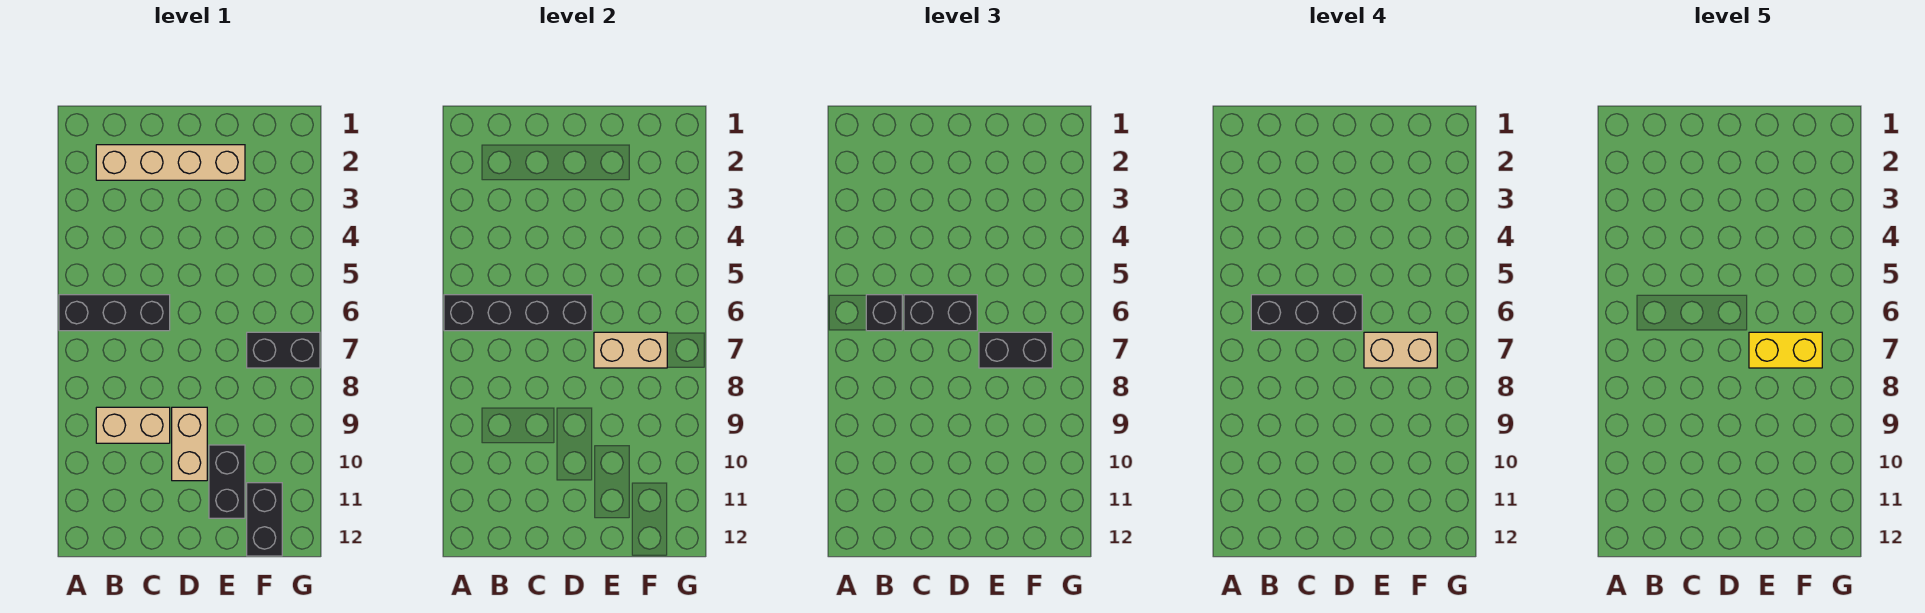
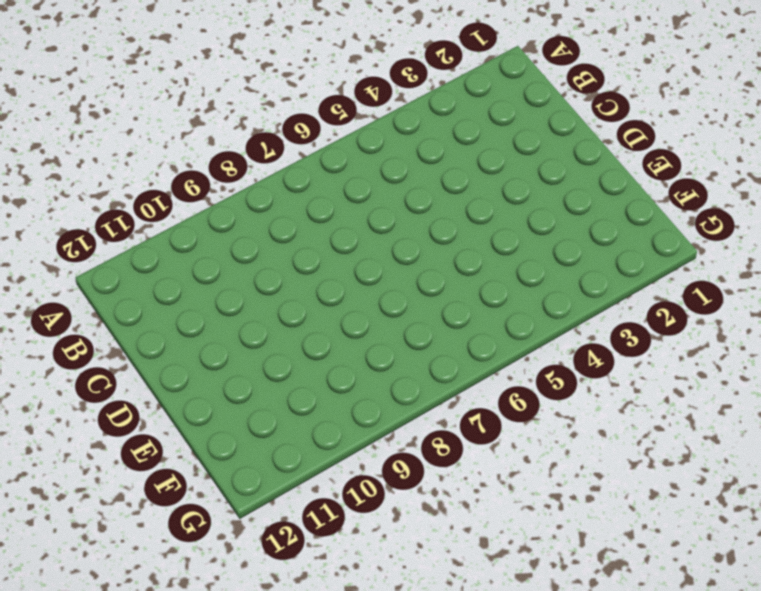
none -> black brick A6:C6 level 1
none -> tan brick B2:E2 level 1
none -> tan brick B9:C9 level 1

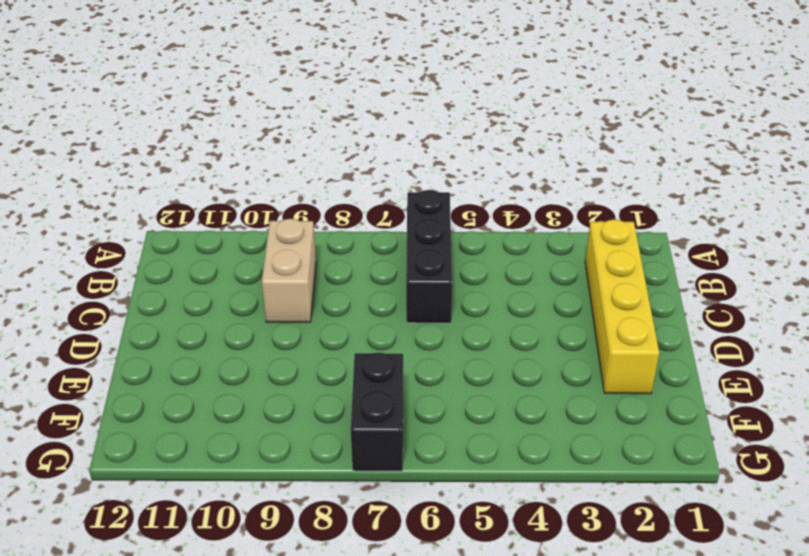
yellow brick B2:E2 level 1 -> tan brick B2:E2 level 1
none -> tan brick D9:D10 level 1
none -> black brick E10:E11 level 1
none -> black brick F11:F12 level 1

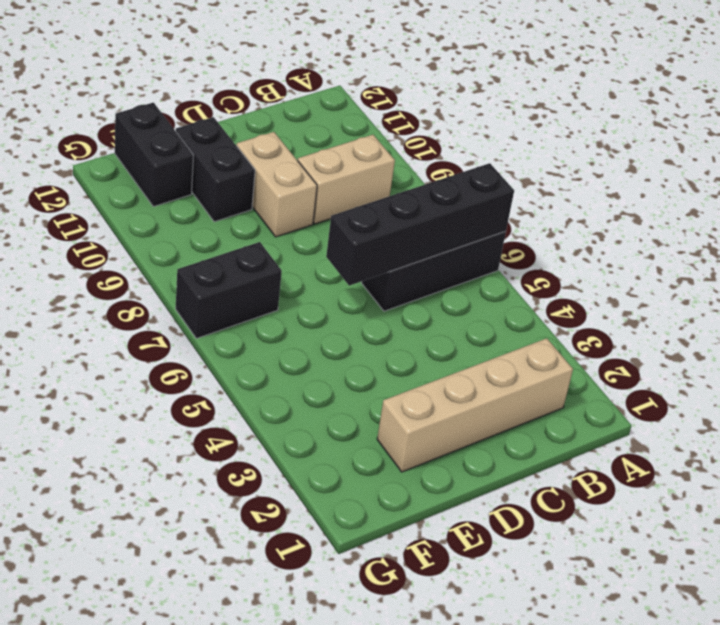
none -> tan brick E7:F7 level 2
none -> black brick B6 level 3
none -> black brick C6:D6 level 3

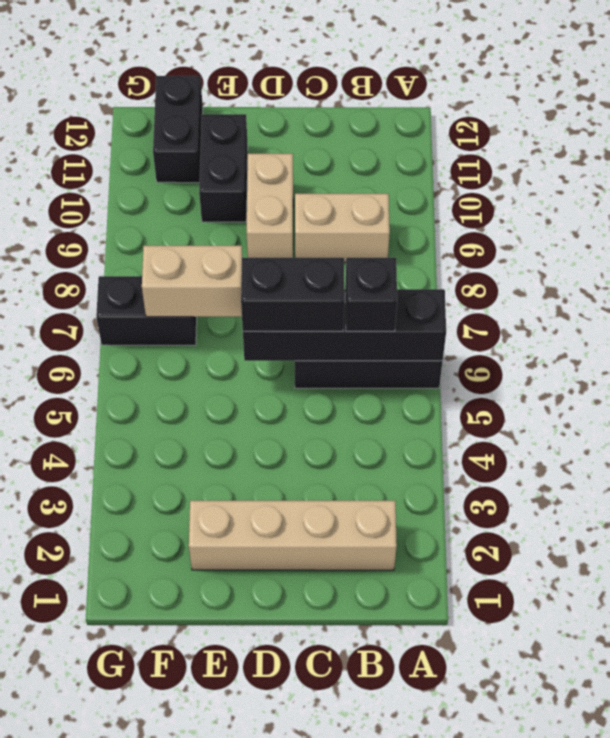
none -> black brick E7:F7 level 3
none -> black brick B6:D6 level 4
none -> tan brick E7:F7 level 4

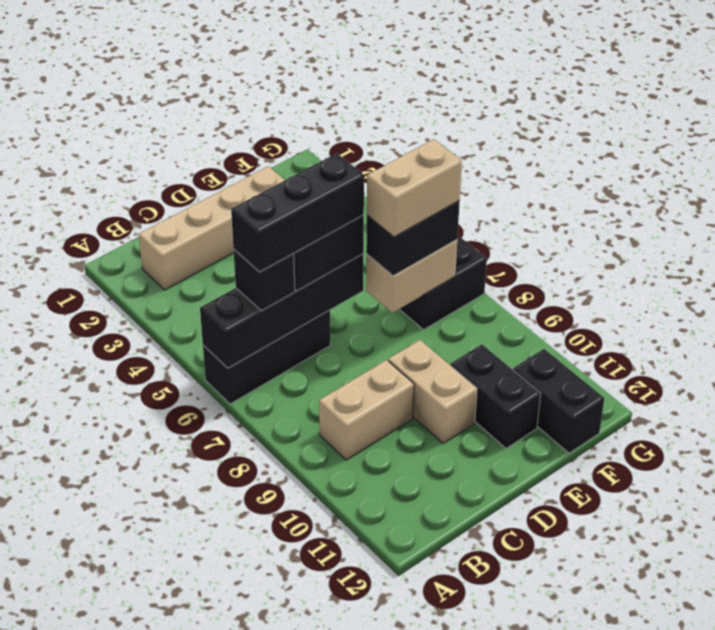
none -> yellow brick E7:F7 level 5

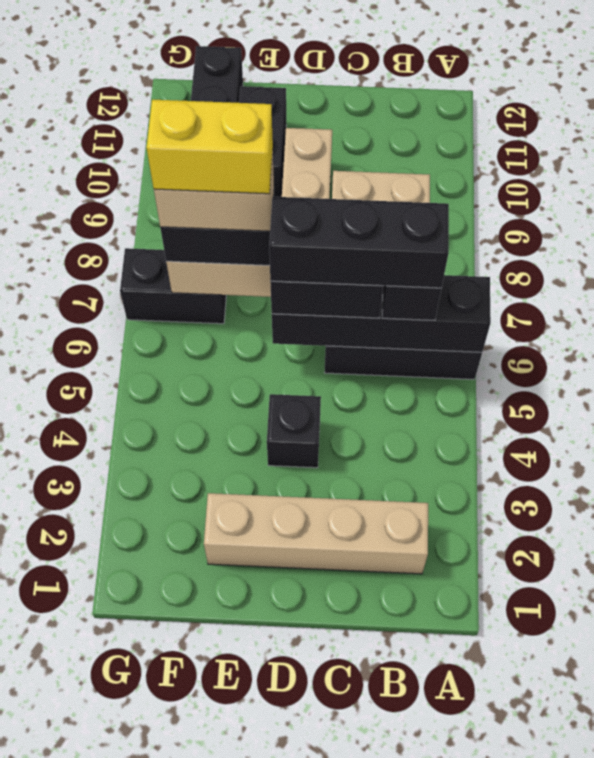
black brick D4 level 1 -> none

